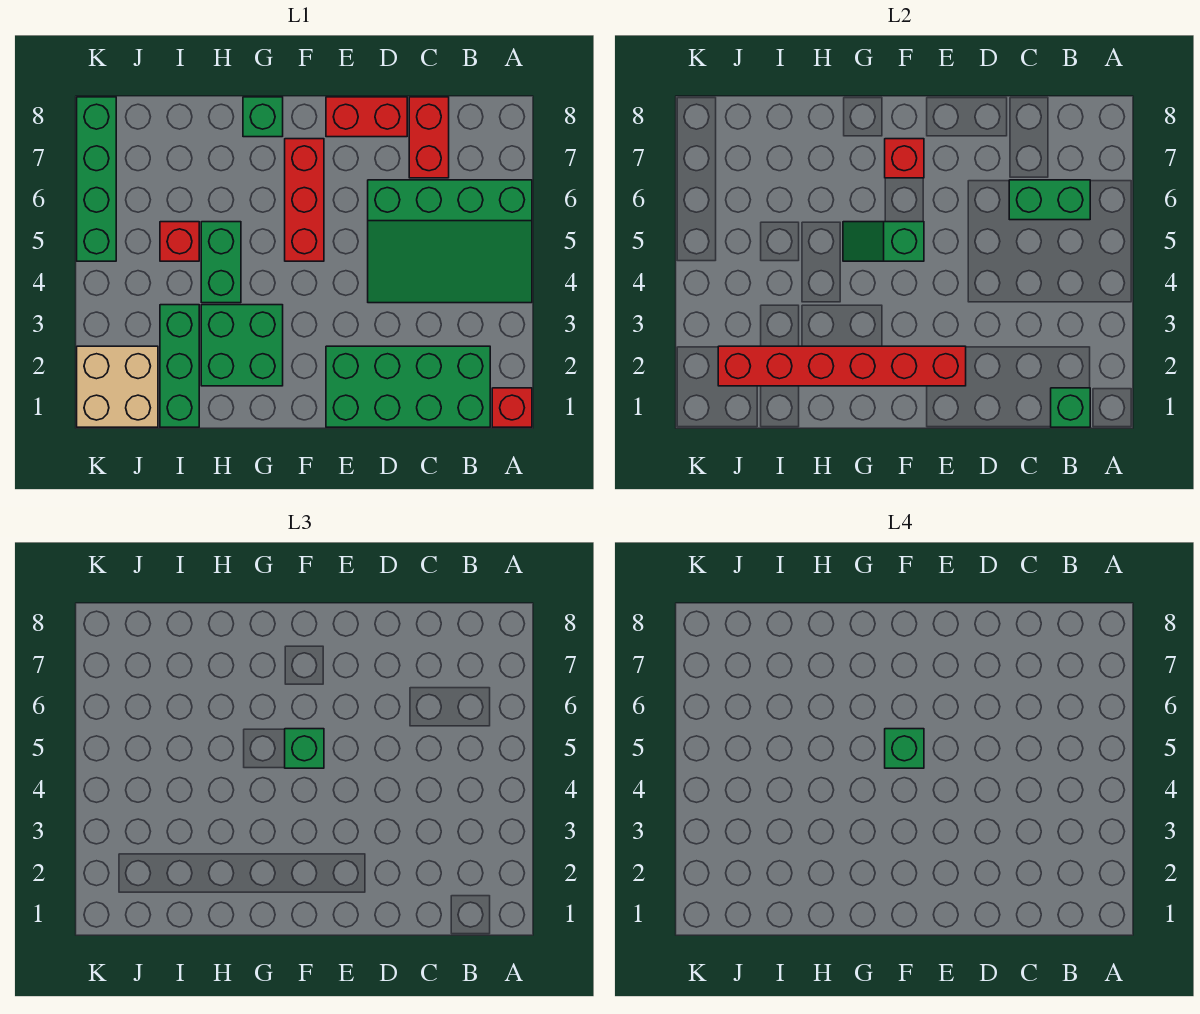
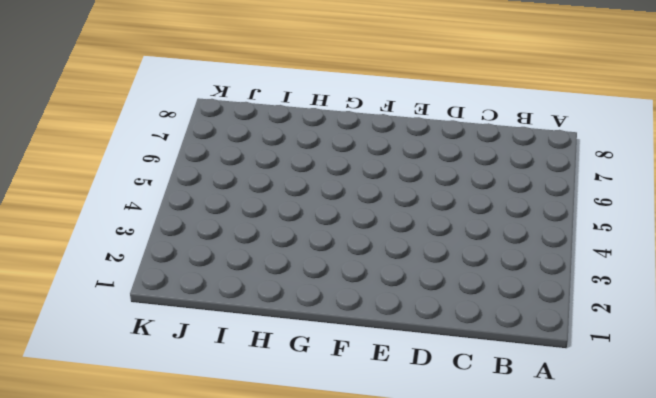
none -> red brick A1 level 1
none -> green slope A4:D6 level 1 top 6
none -> green brick B1:E2 level 1

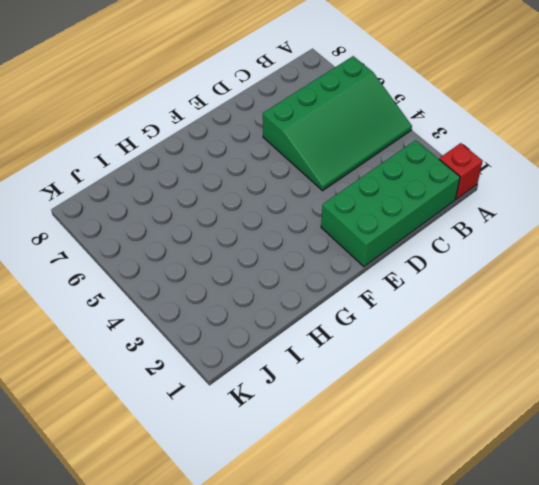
none -> red brick C7:C8 level 1
none -> red brick D8:E8 level 1
none -> red brick F5:F7 level 1

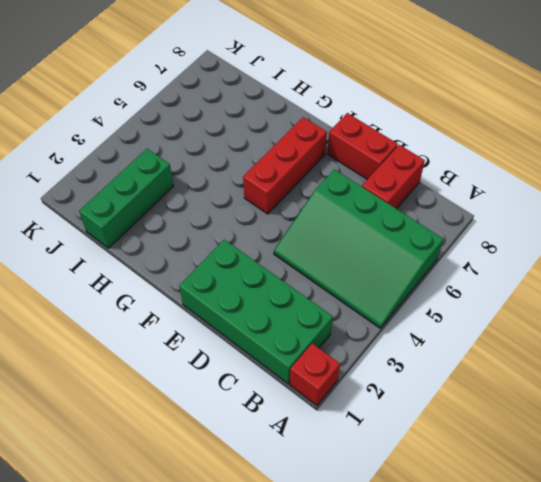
none -> green brick G2:H3 level 1
none -> green brick G8 level 1
none -> green brick H4:H5 level 1

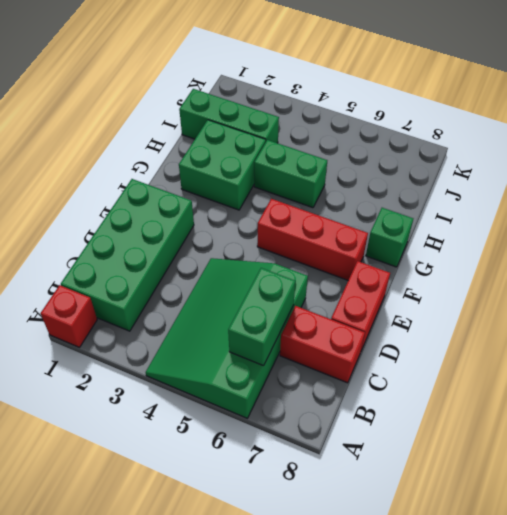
none -> red brick I5 level 1
none -> tan brick J1:K2 level 1
none -> green brick K5:K8 level 1

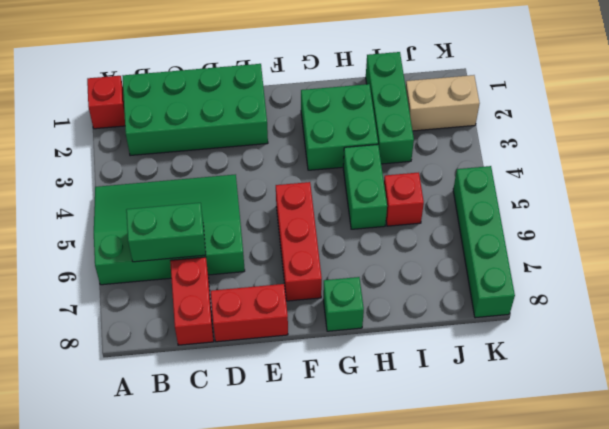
tan brick J2:K2 level 1 -> tan brick J1:K2 level 1
none -> green brick B1 level 2
none -> red brick E2:J2 level 2
none -> green slope F5:G5 level 2 top F

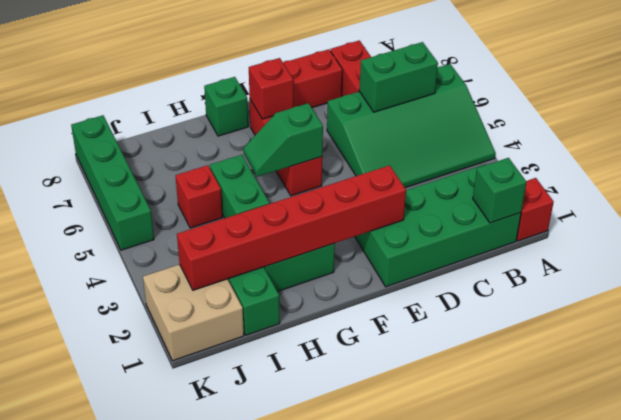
none -> green brick F5 level 3
none -> green brick F5 level 4

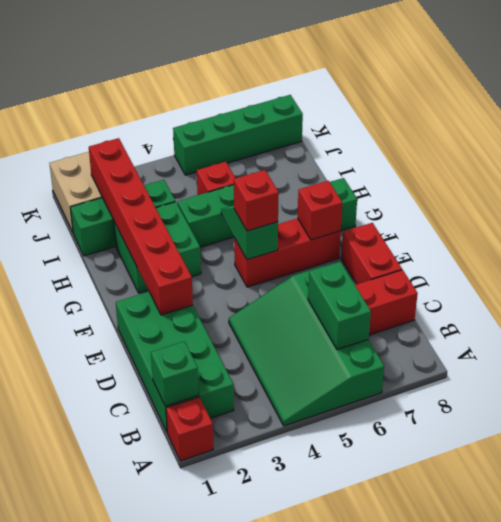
red brick F5 level 3 -> green brick F5 level 3
none -> green brick F5 level 4

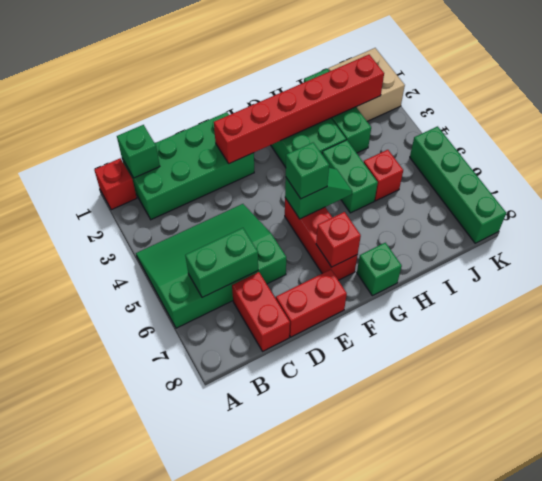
none -> green brick F5 level 4

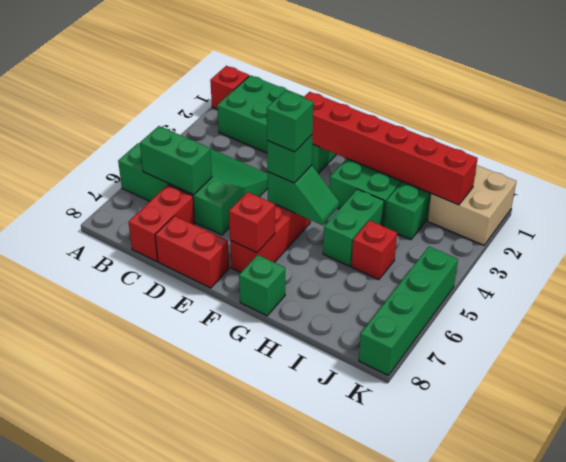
none -> green brick B1 level 2

